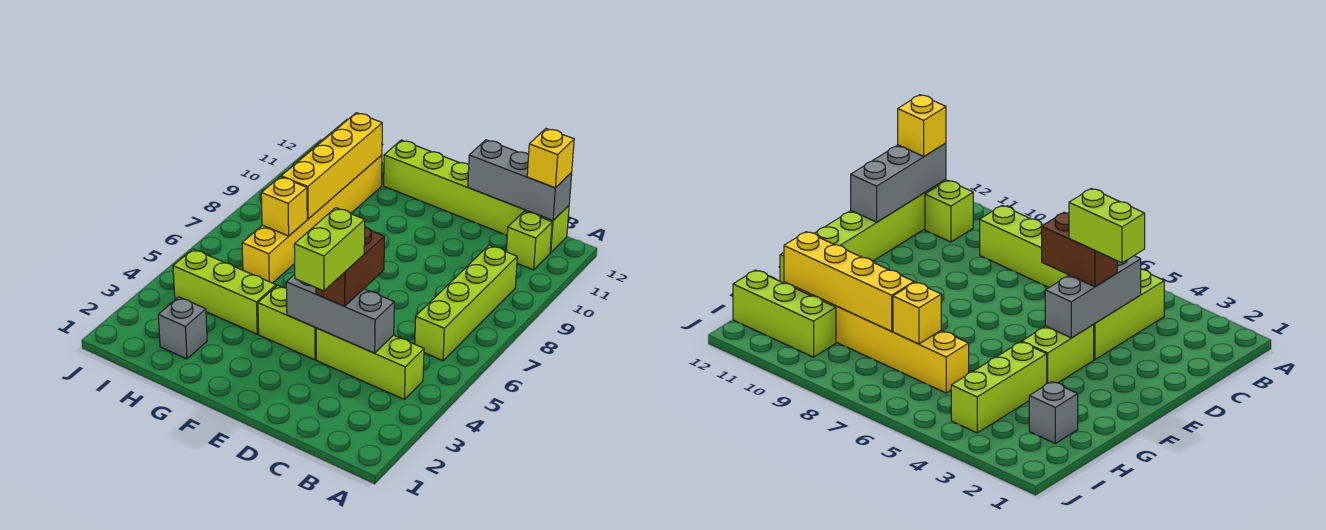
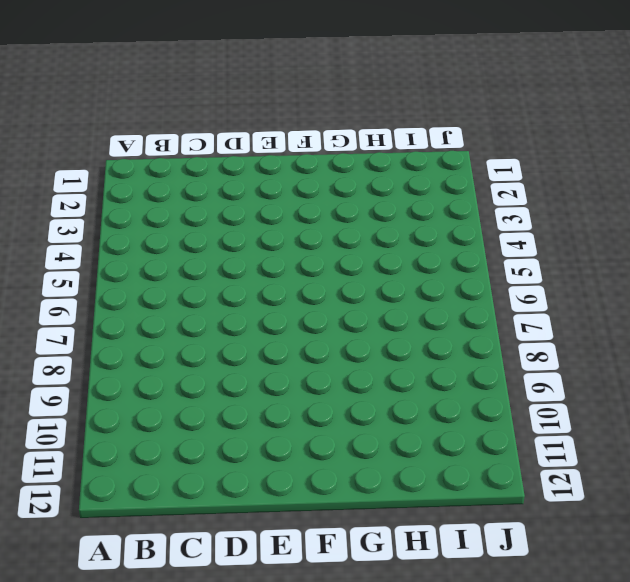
none -> lime brick B4:D4 level 1
none -> lime brick B6:B9 level 1
none -> lime brick B11 level 1

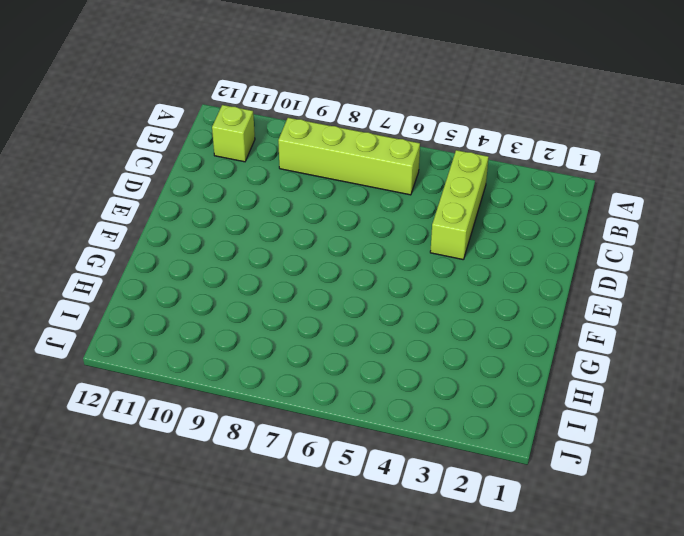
none -> lime brick B12:G12 level 1
none -> lime brick E4:F4 level 1
none -> lime brick G4:I4 level 1

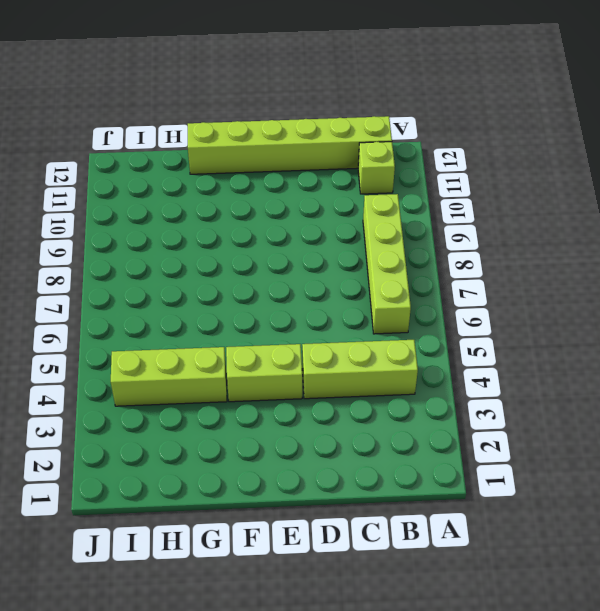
none -> grey brick H2 level 1
none -> yellow brick H6:H11 level 1
none -> lime brick I10:I12 level 1

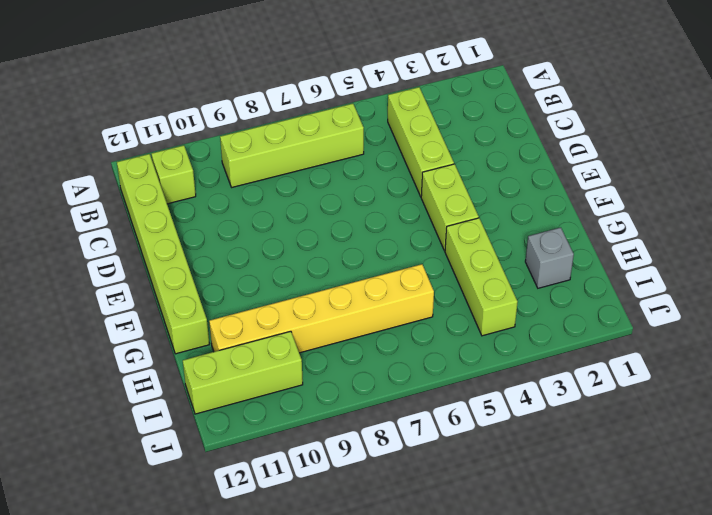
none -> grey brick B12:D12 level 2
none -> grey brick C4:E4 level 2
none -> yellow brick H7 level 2

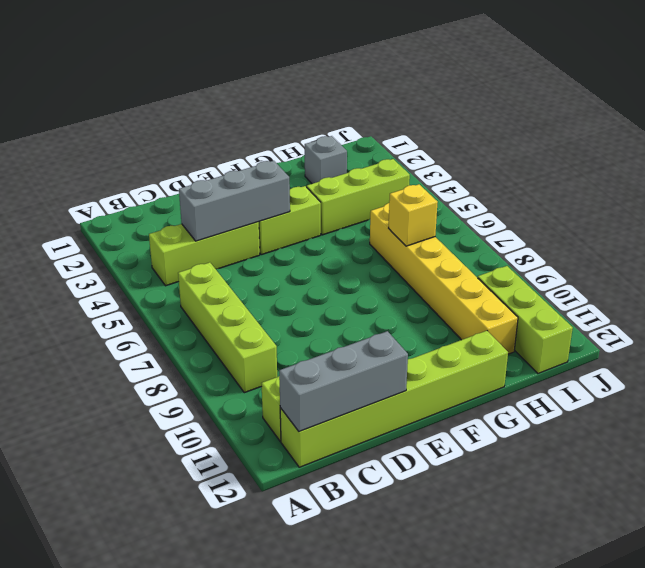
none -> yellow brick H8:H11 level 2
none -> yellow brick B12 level 3
none -> brown brick D4:D5 level 3

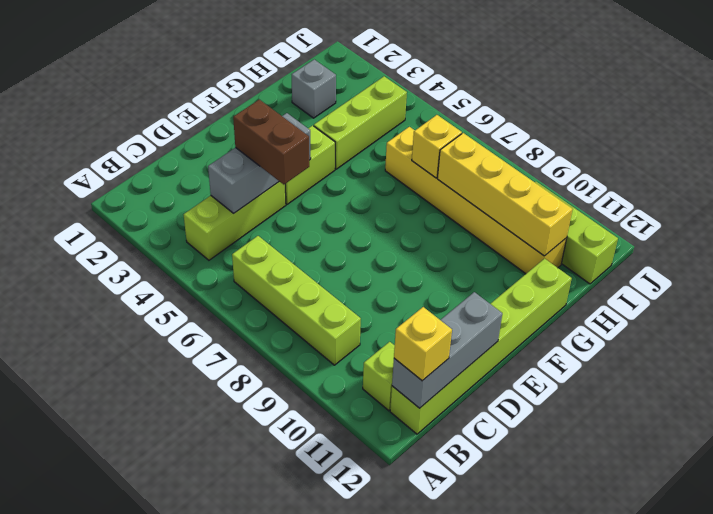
none -> lime brick D3:D4 level 4

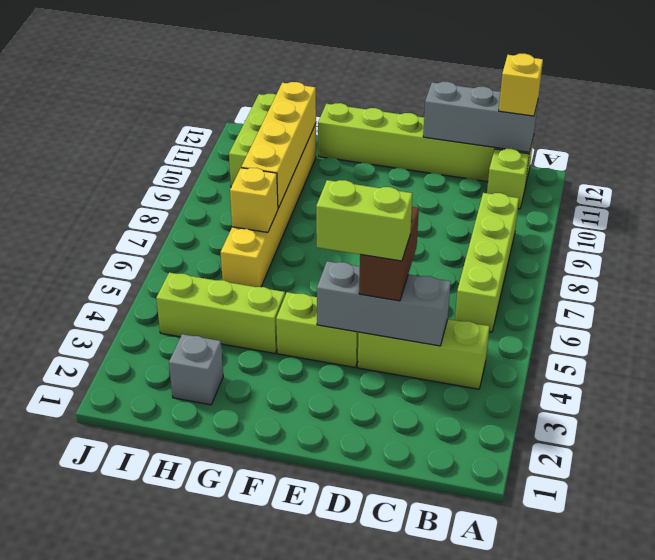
lime brick D4:E4 level 4 -> lime brick D3:D4 level 4

